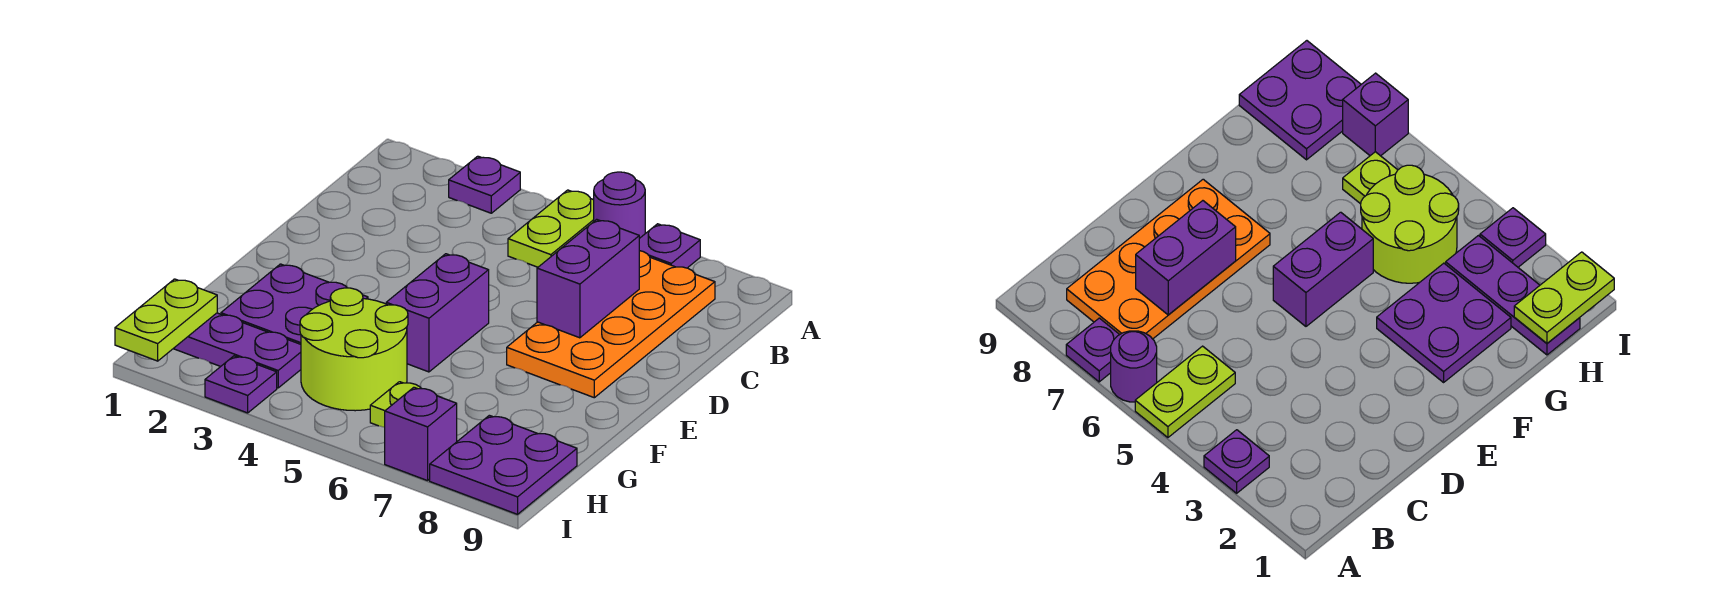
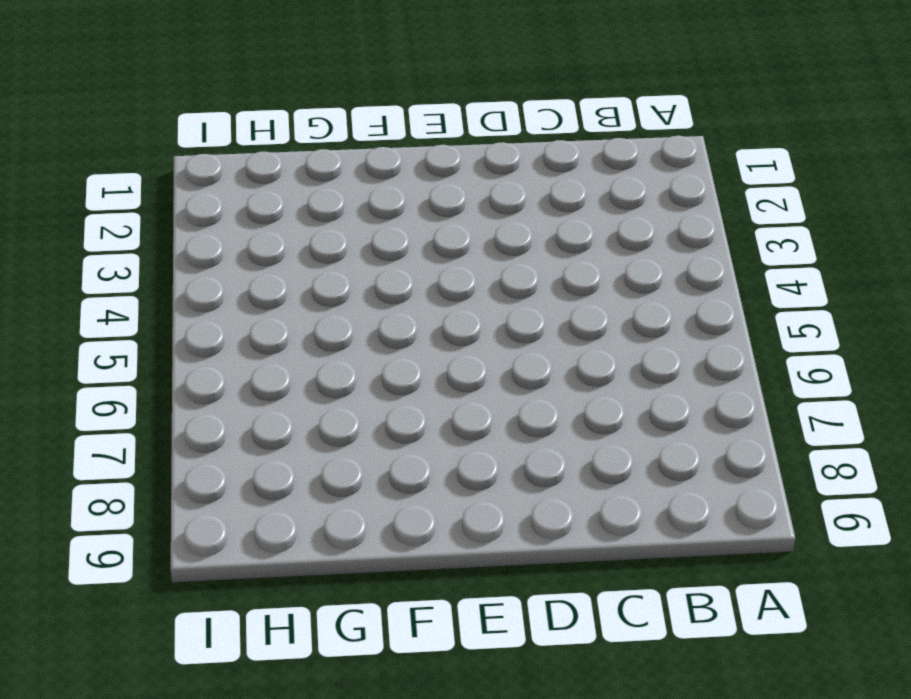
none -> purple plate A3 level 1
none -> lime plate A5:B5 level 1
none -> purple round brick A6 level 1

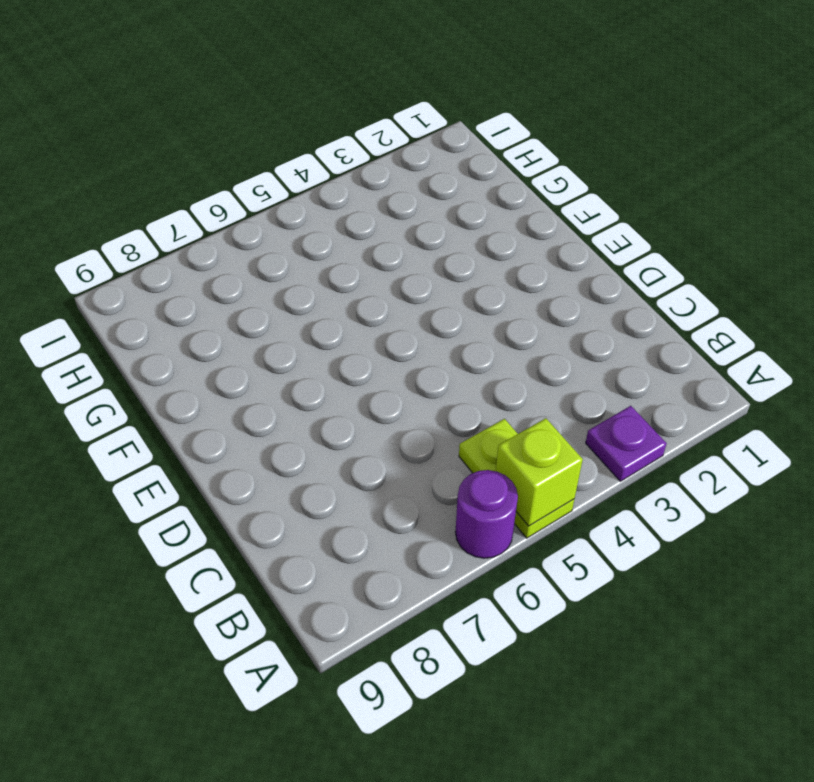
lime brick A5 level 2 -> none
none -> purple plate A7 level 1
none -> orange plate B7:E8 level 1
none -> purple brick E5:F5 level 1

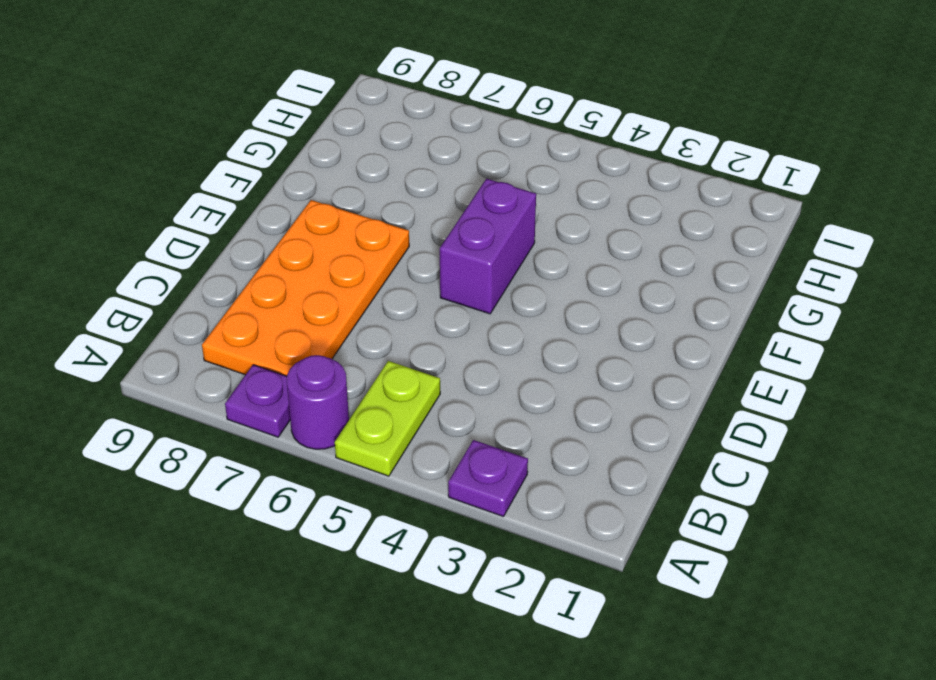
none -> purple plate F2:G3 level 1
none -> lime round brick G4:H5 level 1
none -> purple plate H1:H3 level 1

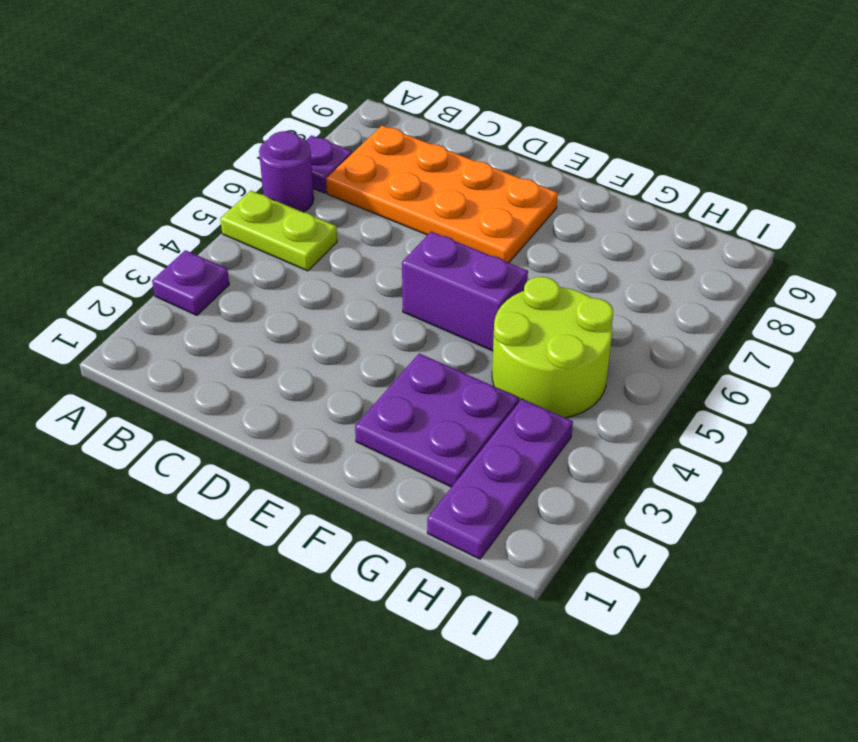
none -> lime plate H6 level 1
none -> purple plate H8:I9 level 1
none -> purple plate I3 level 1

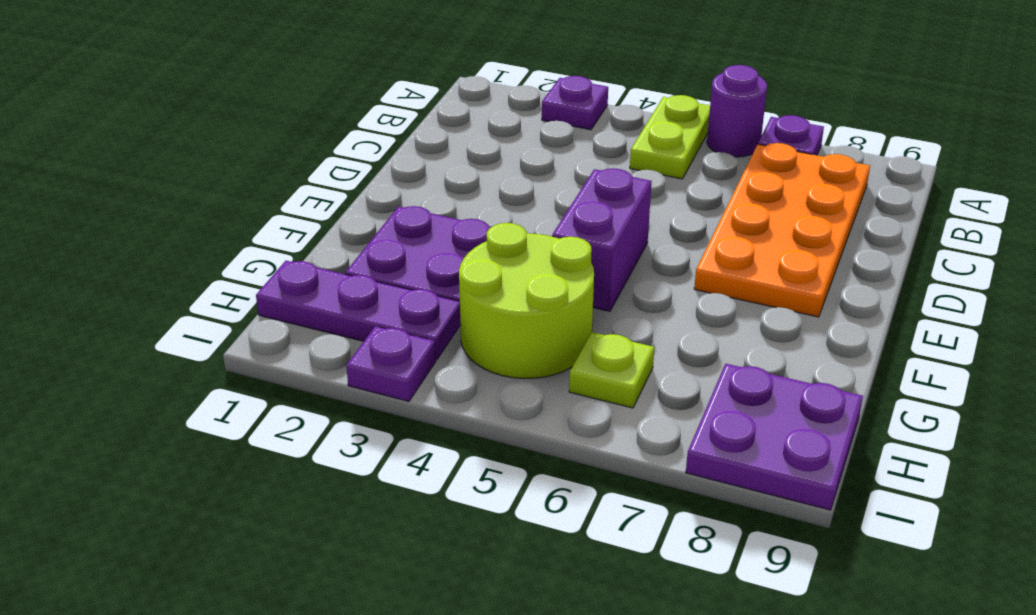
none -> purple brick I7 level 1
none -> purple brick C7:D7 level 2
none -> lime plate H1:I1 level 2

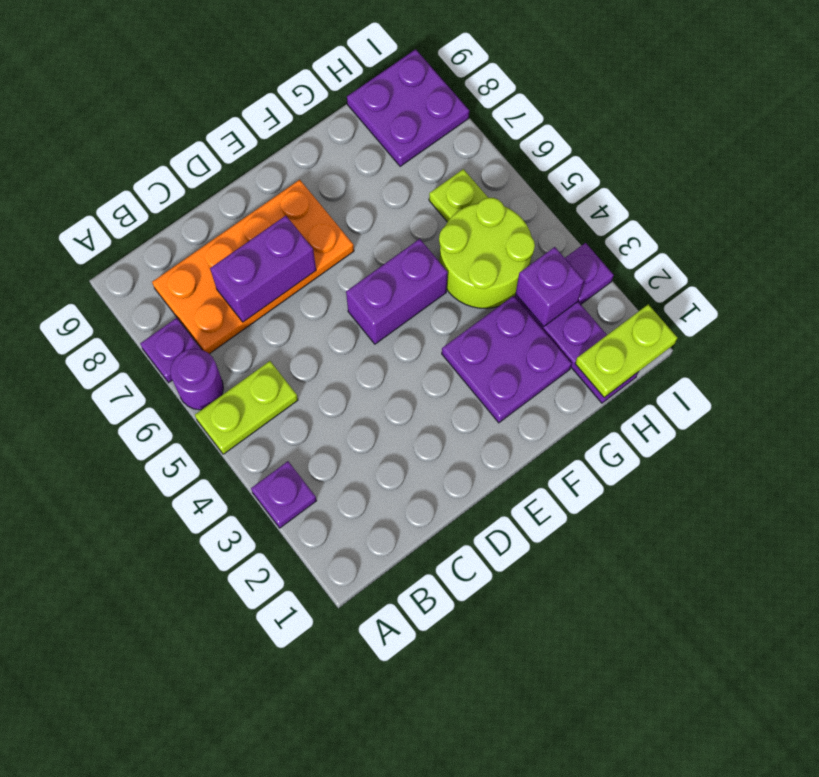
purple brick H3 level 2 -> purple brick I7 level 1

